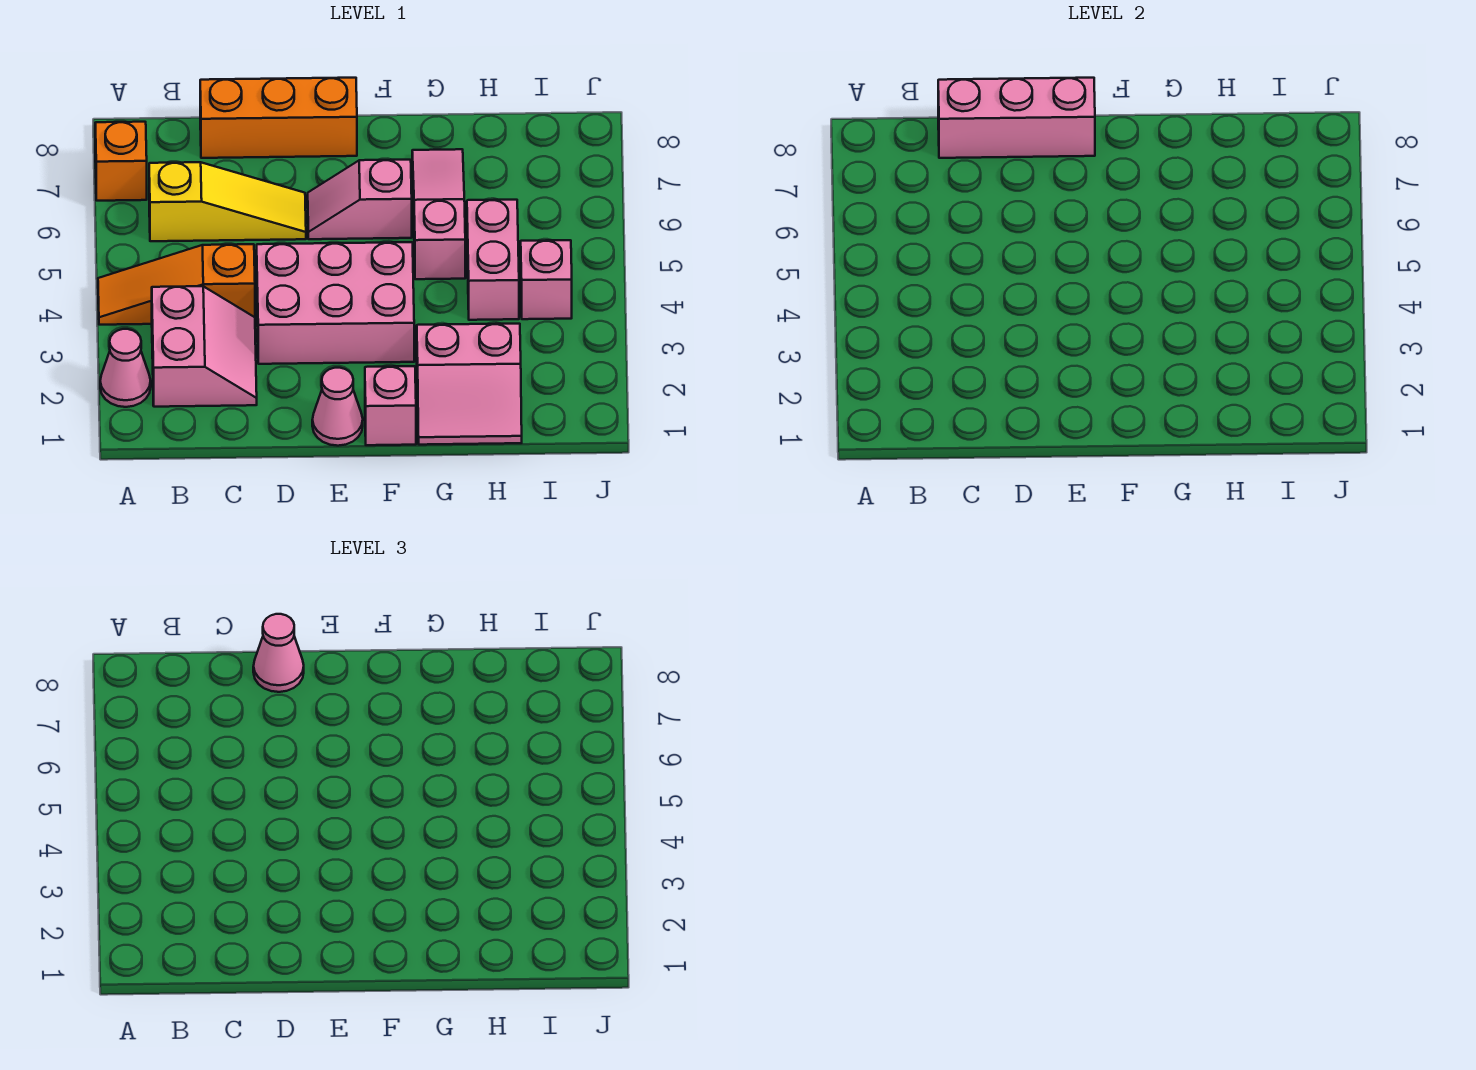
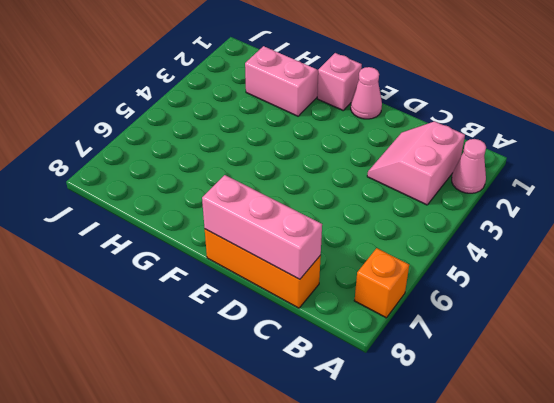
none -> orange slope A4:C4 level 1 top C
none -> yellow slope B6:D6 level 1 top B
none -> pink brick D3:F4 level 1

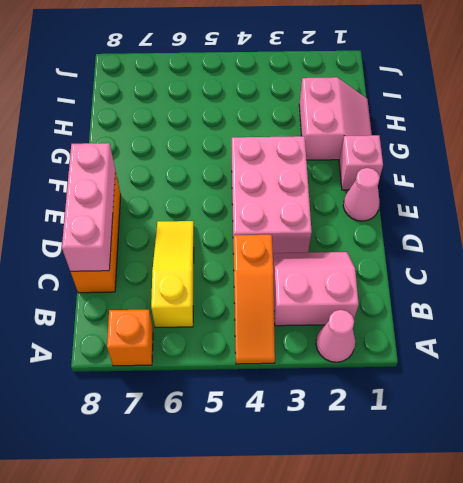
none -> pink slope E6:F6 level 1 top F
none -> pink slope G5:G7 level 1 top 5
none -> pink brick H4:H5 level 1

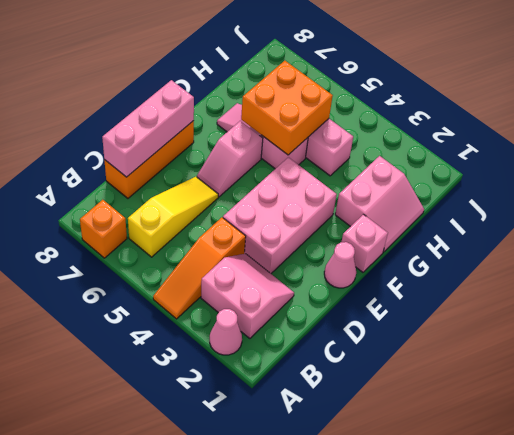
orange brick G5:H6 level 2 -> none
none -> pink brick I4 level 1
none -> pink cone D8 level 3

